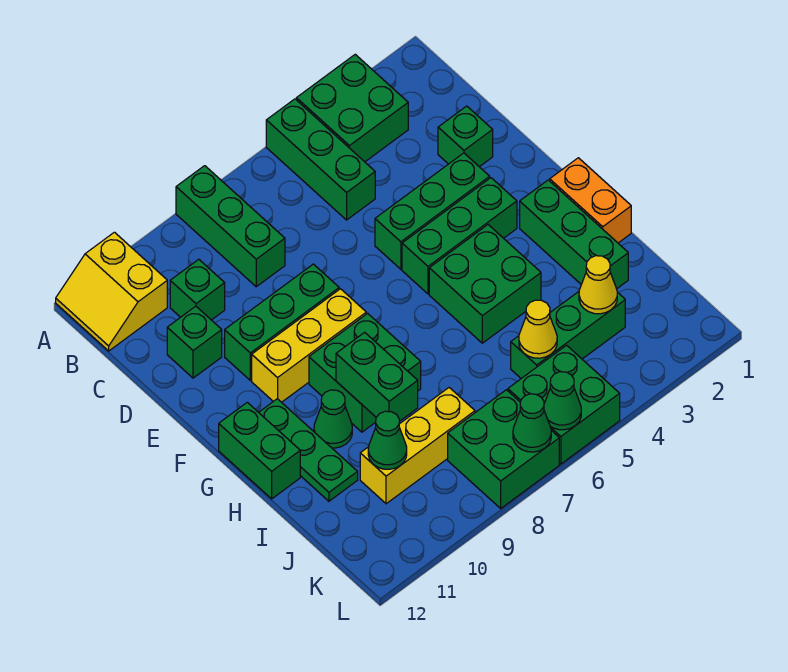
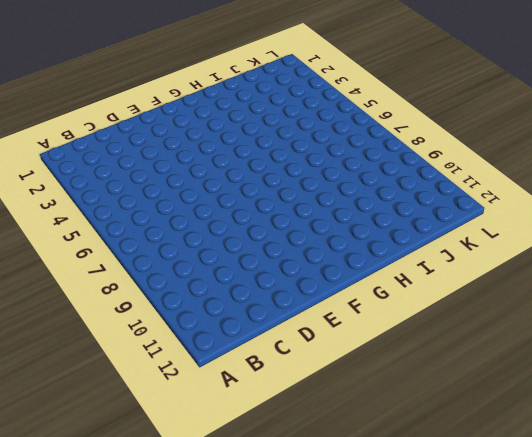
none -> green brick A3:B4 level 1
none -> green brick A5:C5 level 1
none -> green brick A8:C8 level 1

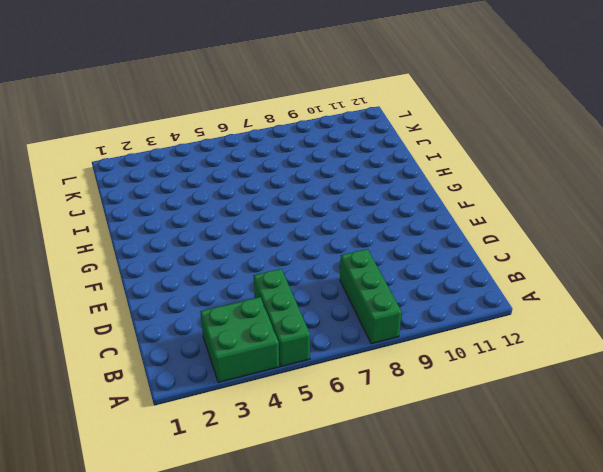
none -> yellow slope A11:B12 level 1 top 11
none -> green brick C10 level 1
none -> green brick D2 level 1

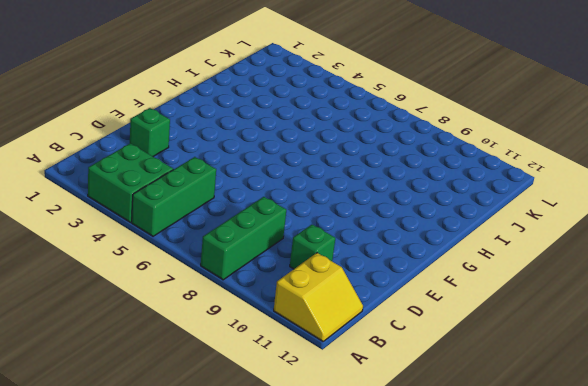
none -> green brick D11 level 1
none -> green brick E3:E5 level 1
none -> green brick E8:E10 level 1

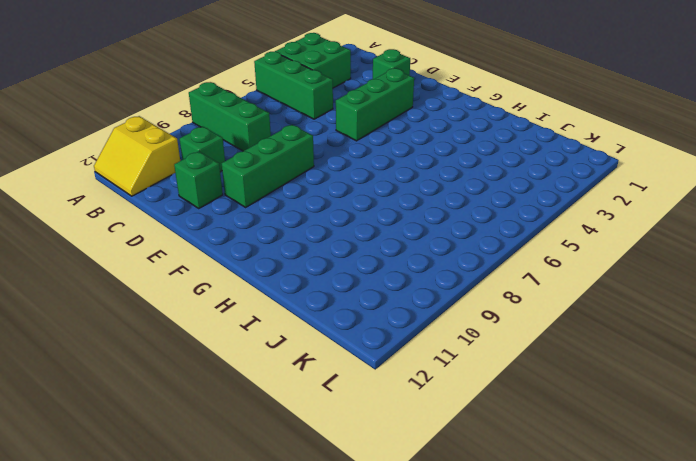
none -> green brick F3:F5 level 1
none -> yellow brick F8:F10 level 1
none -> orange brick G1:H1 level 1

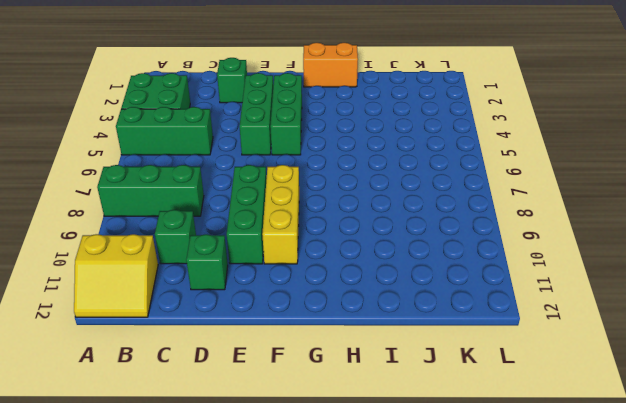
none -> green brick G2:I2 level 1
none -> green brick G4:H5 level 1
none -> green brick G8:H9 level 1

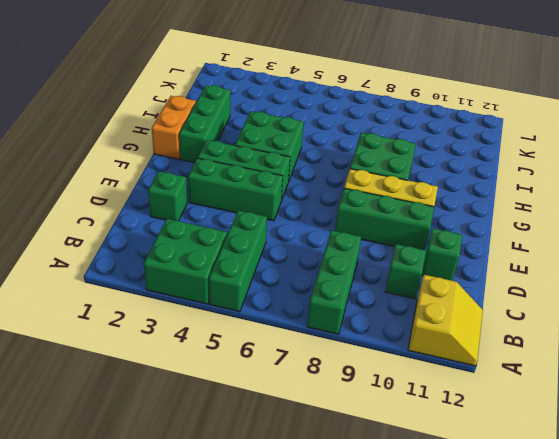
none -> green plate G11:I11 level 1
none -> green brick G12:H12 level 1
none -> green cone H10 level 1

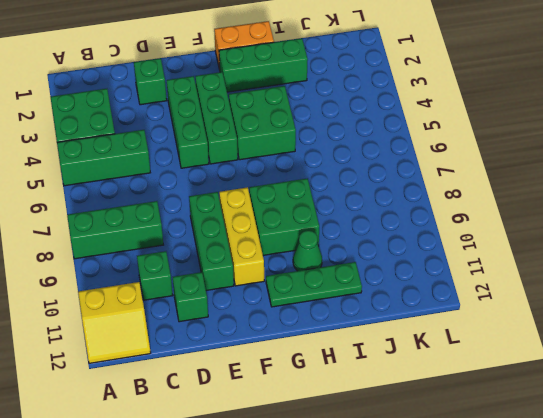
none -> green brick G12:H12 level 1
none -> green brick J3:J5 level 1
none -> yellow brick J8:J10 level 1

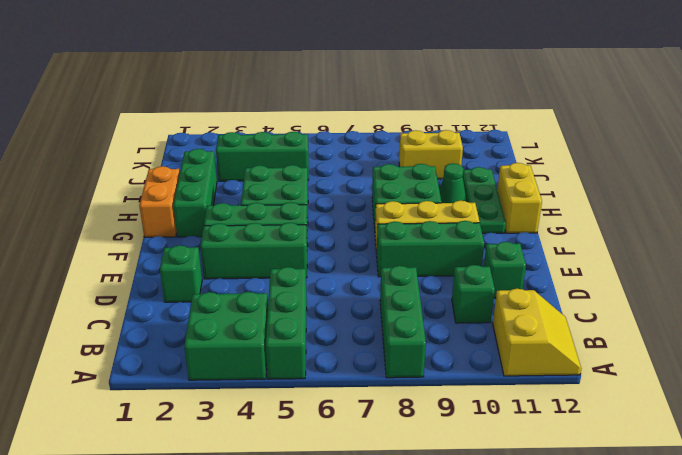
yellow brick G12:H12 level 1 -> green brick G12:H12 level 1
yellow brick J9:J10 level 1 -> yellow brick J8:J10 level 1
none -> green brick K5:L6 level 1
none -> green brick K7:L8 level 1
none -> green brick H9:I9 level 2

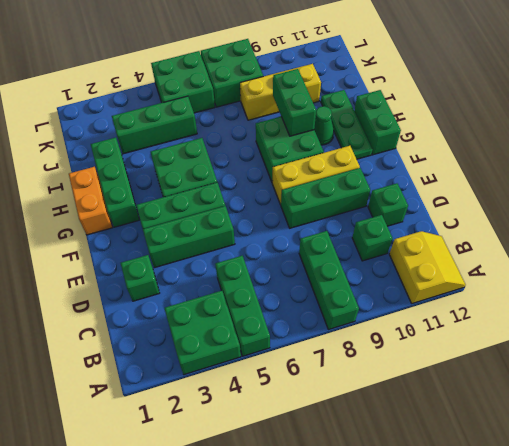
none -> yellow cone J3 level 2
none -> yellow cone J5 level 2
none -> green cone J10 level 2

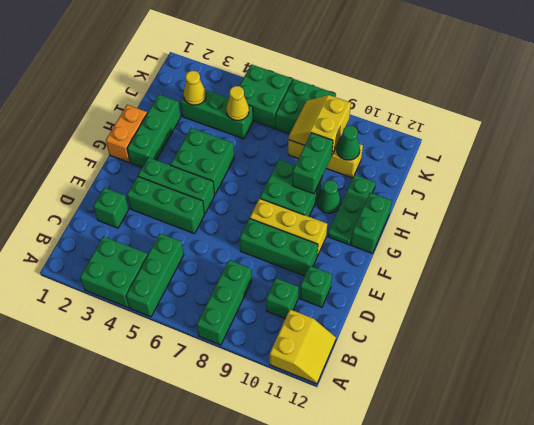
yellow slope J8:K9 level 2 top 9 -> none
none -> green cone L6 level 2
none -> green cone L7 level 2

